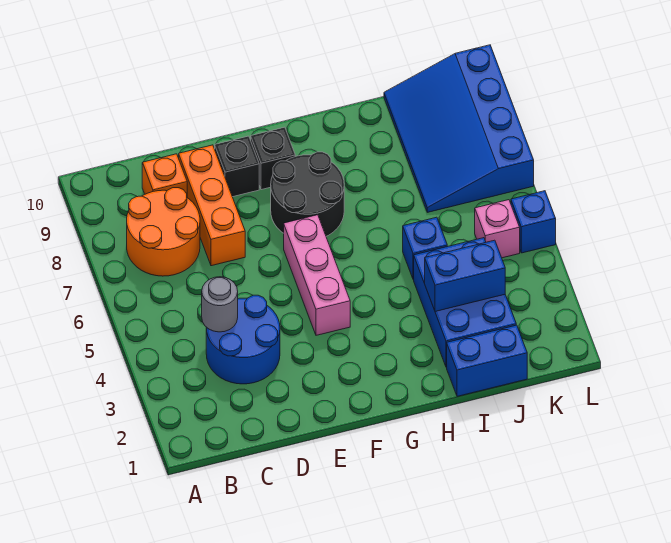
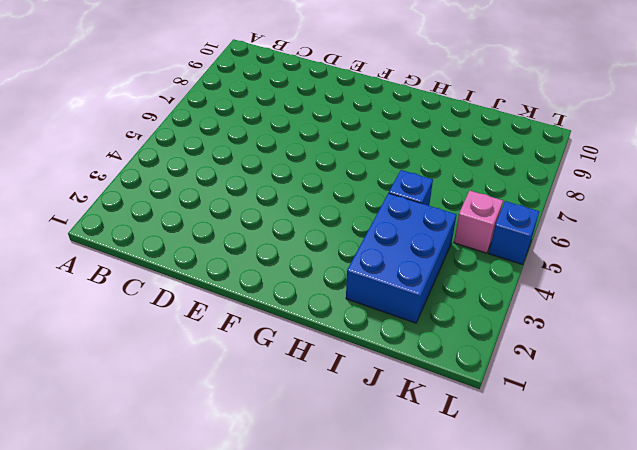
none -> orange round brick B7:C8 level 1
none -> blue round brick C3:D4 level 1
none -> orange brick C9 level 1

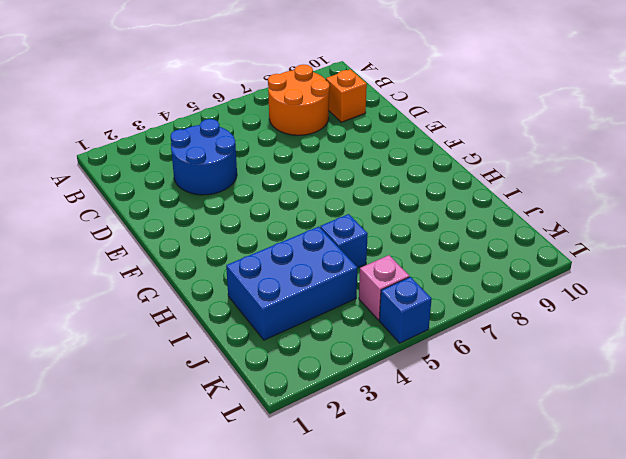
none -> orange brick D7:D9 level 1
none -> black brick E9 level 1
none -> pink brick F4:F6 level 1

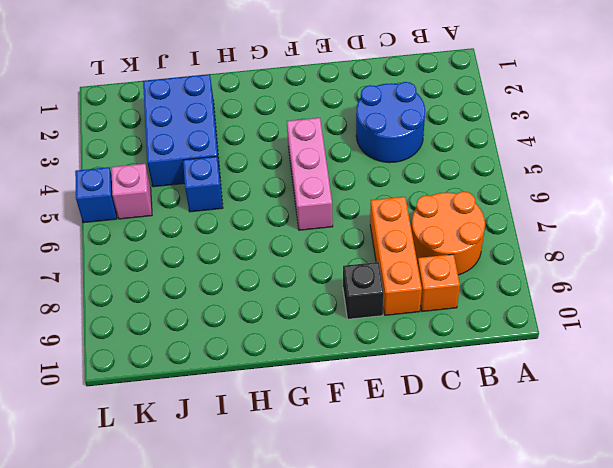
none -> black round brick F7:G8 level 1
none -> black brick F9 level 1
none -> blue brick I1:J1 level 1

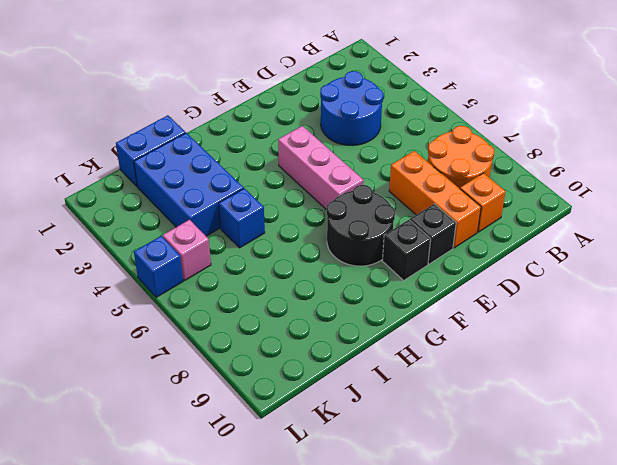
none -> blue slope J7:L10 level 1 top L
none -> grey round brick C4 level 2
none -> blue brick I3:J3 level 2

